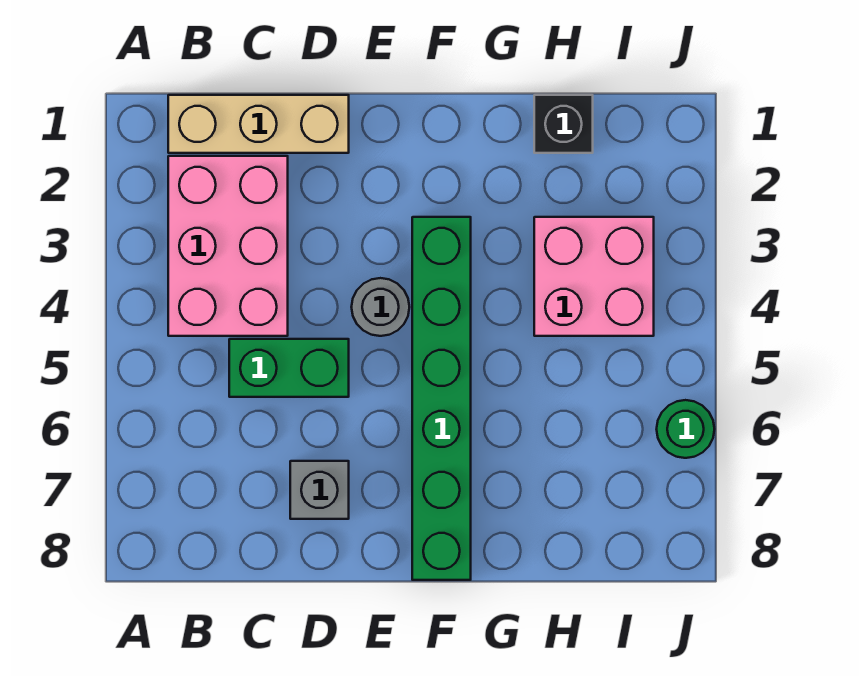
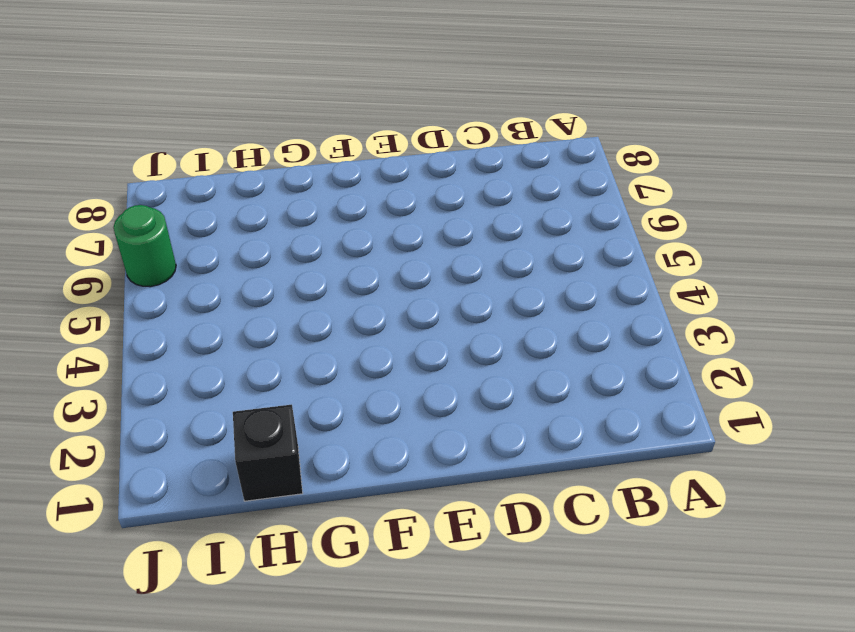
none -> tan brick B1:D1 level 1
none -> pink brick B2:C4 level 1

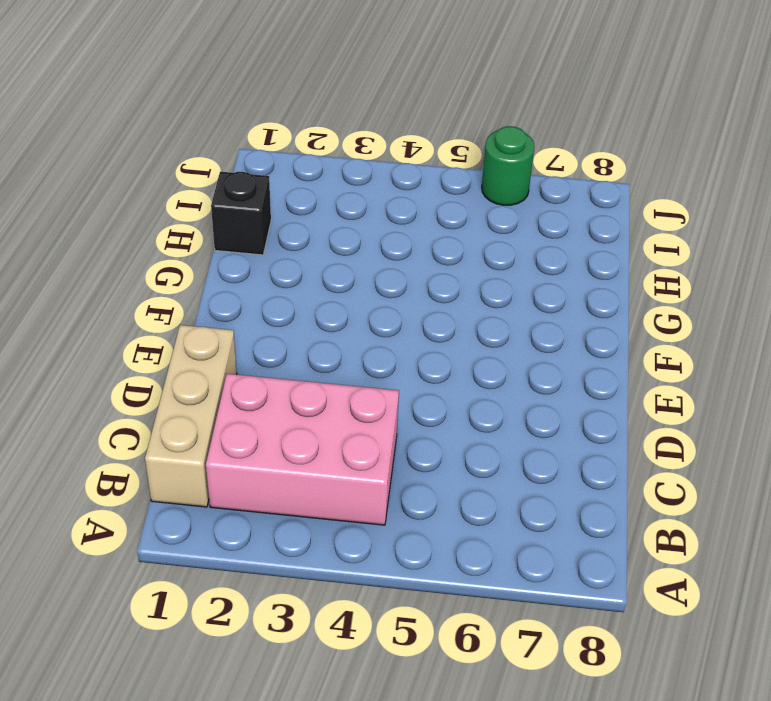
none -> green brick C5:D5 level 1
none -> grey brick D7 level 1

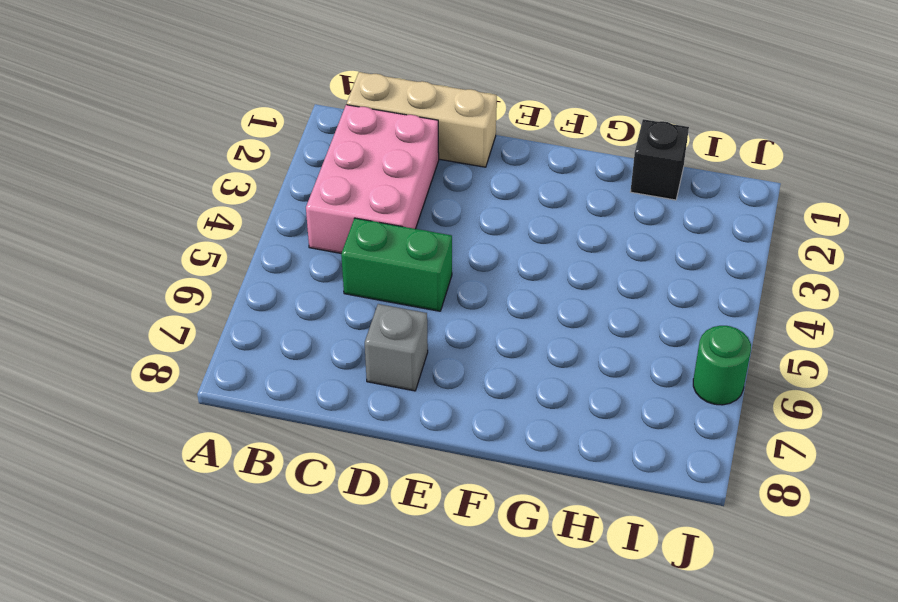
none -> grey round brick E4 level 1
none -> green brick F3:F8 level 1

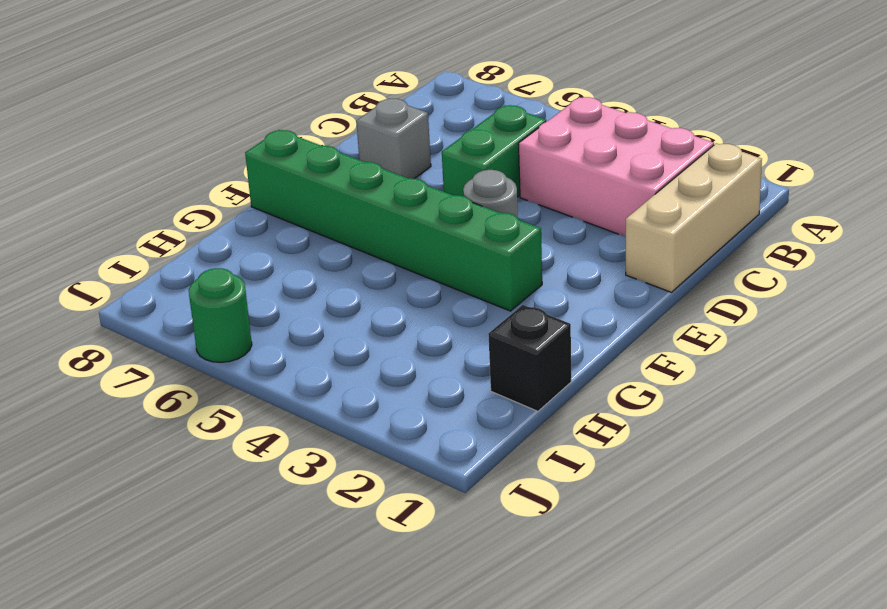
none -> pink brick H3:I4 level 1

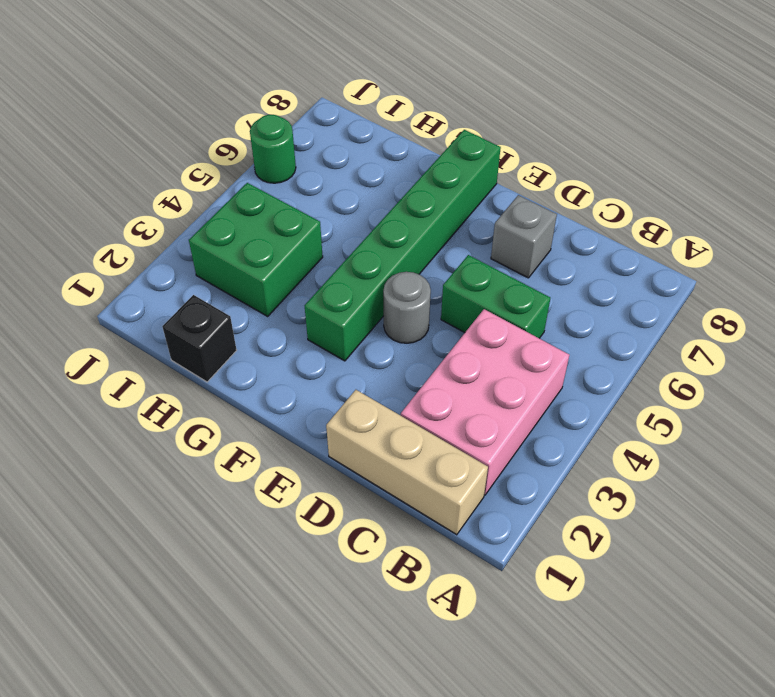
green brick H3:I4 level 1 -> pink brick H3:I4 level 1

